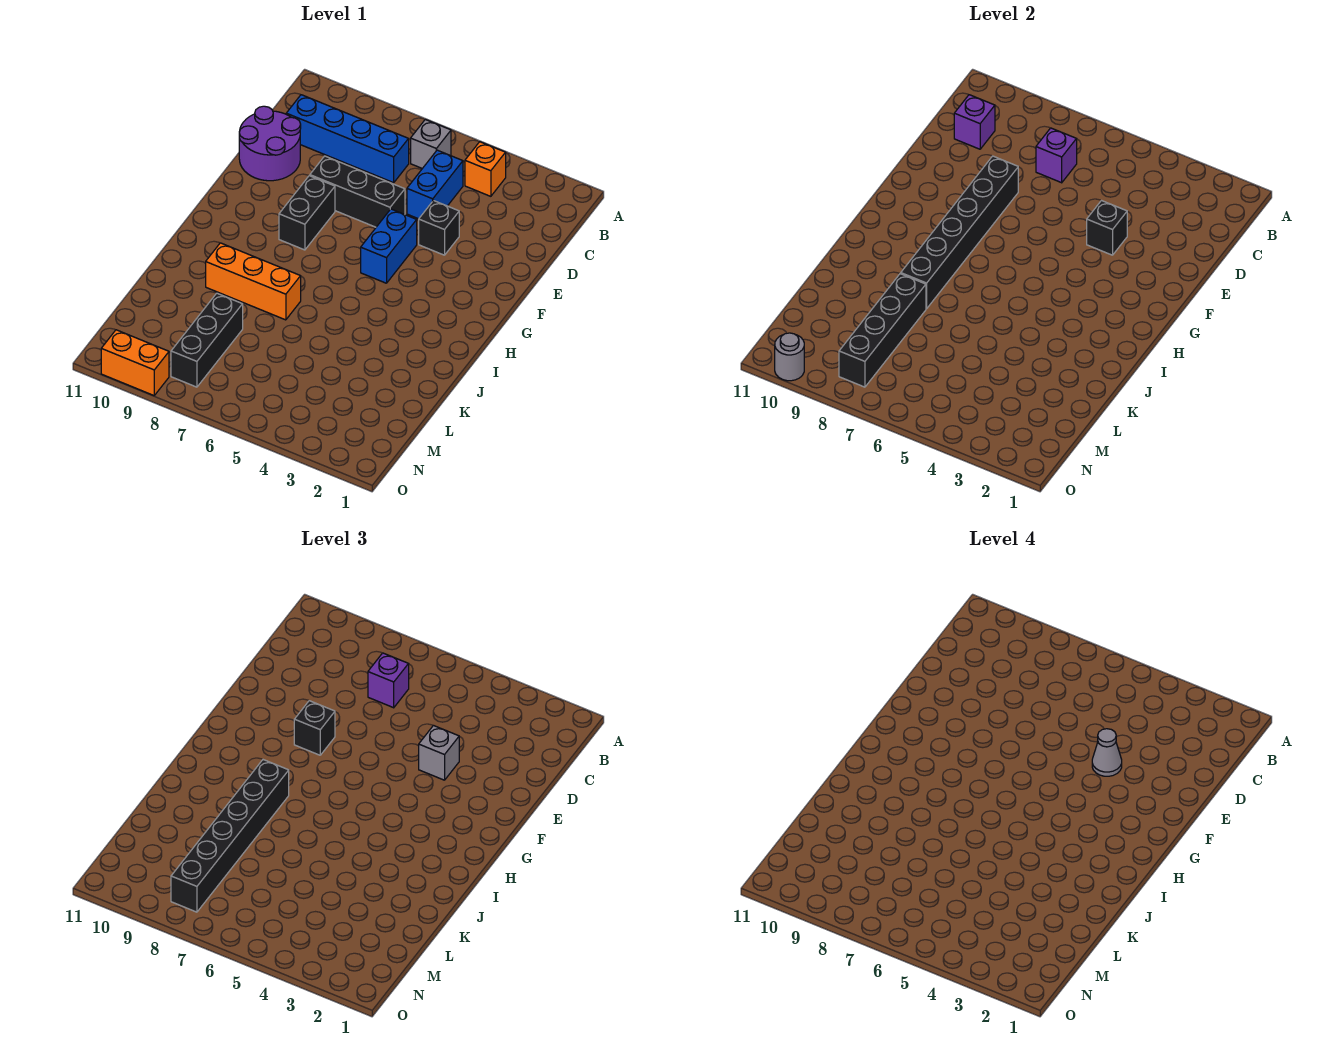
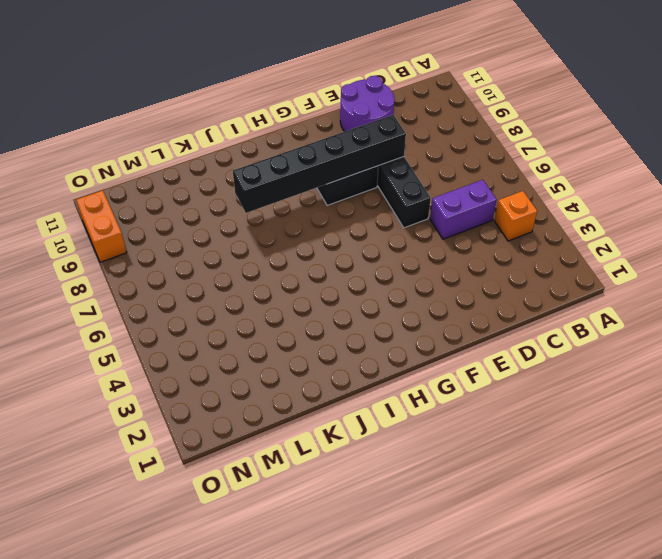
purple brick C5:D5 level 1 -> blue brick C5:D5 level 1
none -> grey brick B6 level 1
none -> blue brick C7:C10 level 1
none -> black brick E4 level 1

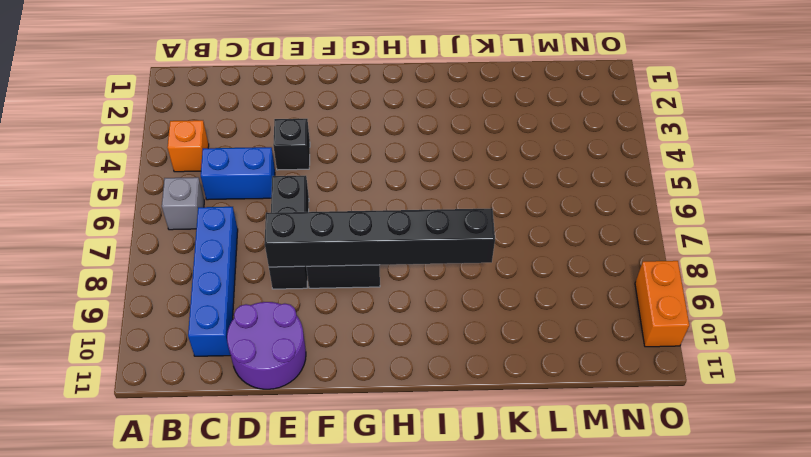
none -> blue brick F5:G5 level 1
none -> orange brick J7:J9 level 1
none -> black brick L8:N8 level 1

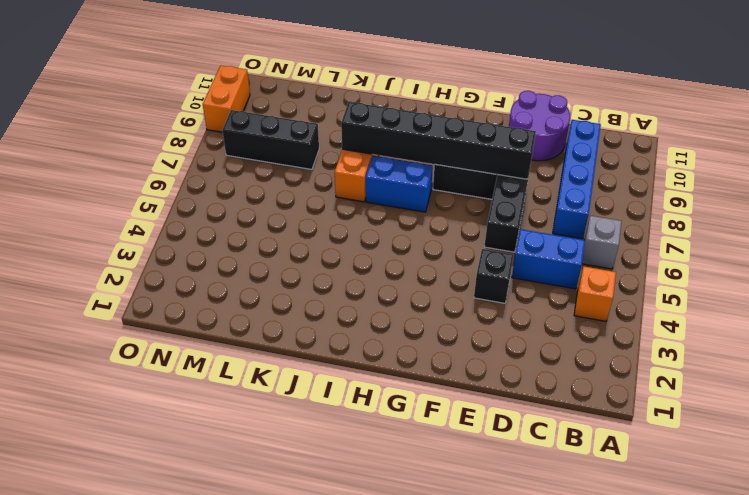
blue brick H7:I7 level 1 -> blue brick F5:G5 level 1
none -> purple brick C7 level 2
none -> purple brick C10 level 2
none -> black brick E4 level 2

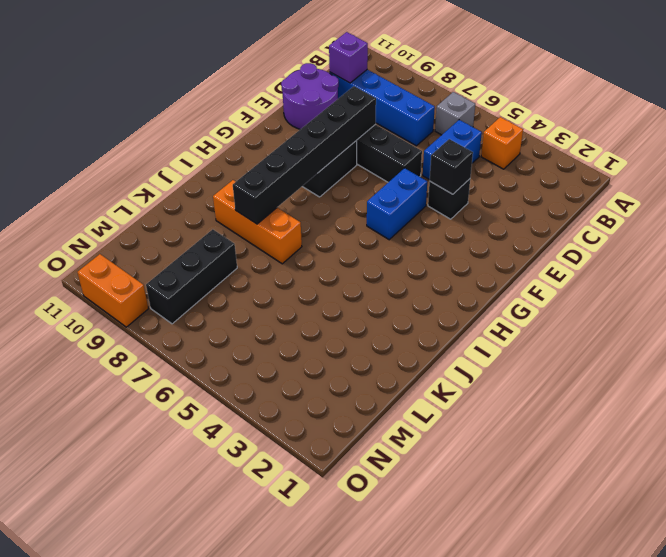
none -> purple brick C7 level 2
none -> black brick K8:N8 level 2
none -> grey round brick O10 level 2

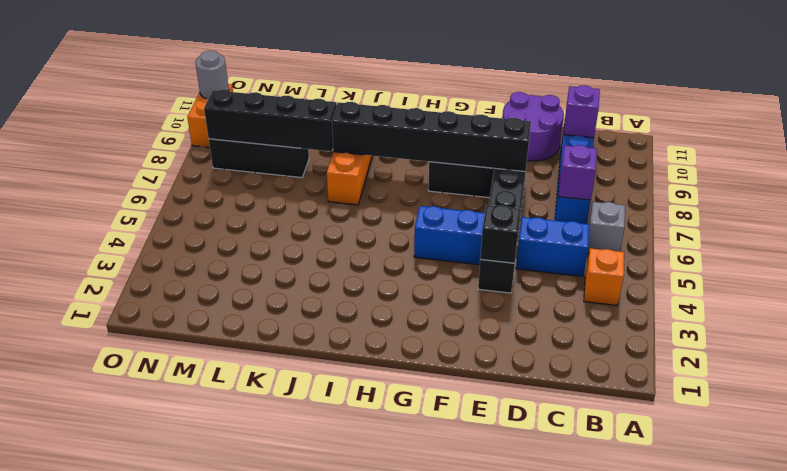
none -> purple brick C7 level 3
none -> grey brick E4 level 3
none -> black brick F8 level 3

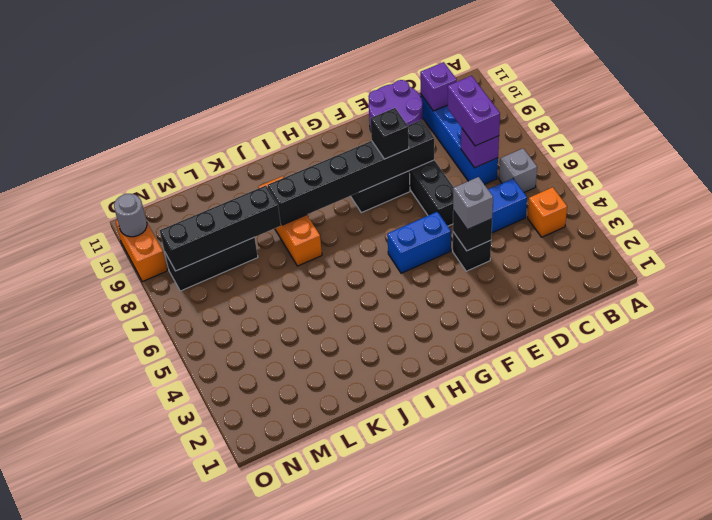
purple brick C7:C8 level 3 -> purple brick C7 level 3
none -> black brick I8:N8 level 3
none -> grey cone E4 level 4

